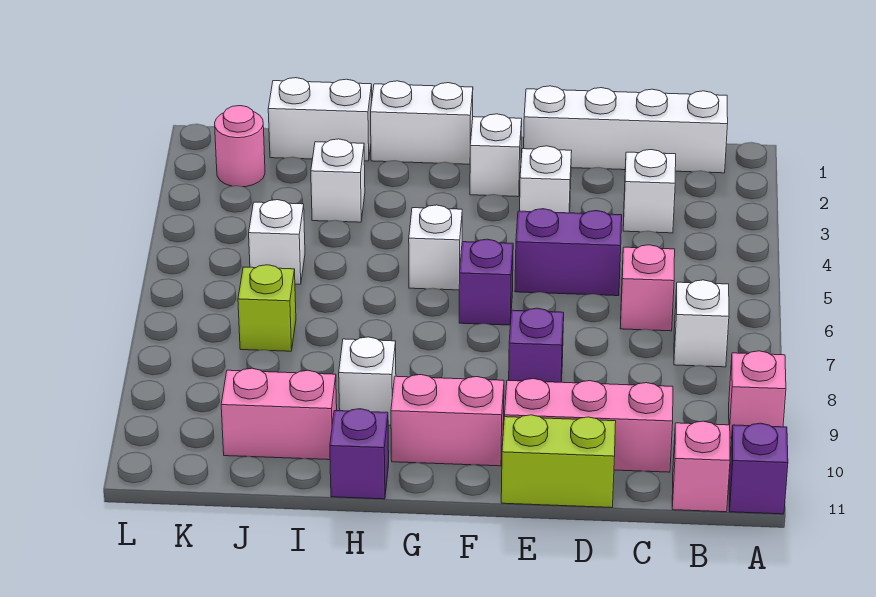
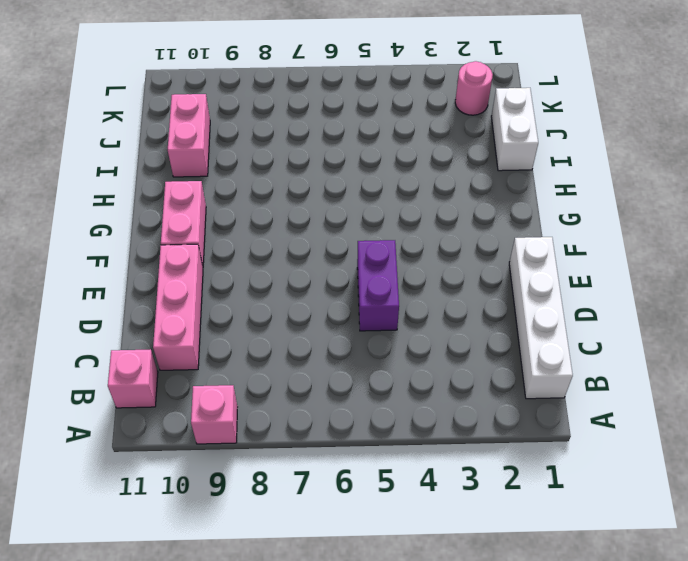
none -> purple brick A11 level 1
none -> white brick B7 level 1
none -> white brick C3 level 1

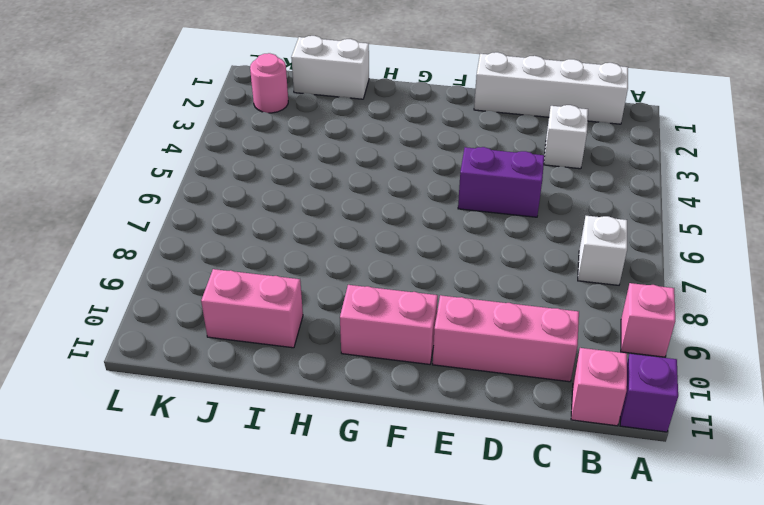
none -> pink brick C6 level 1
none -> lime brick D11:E11 level 1
none -> white brick E3 level 1

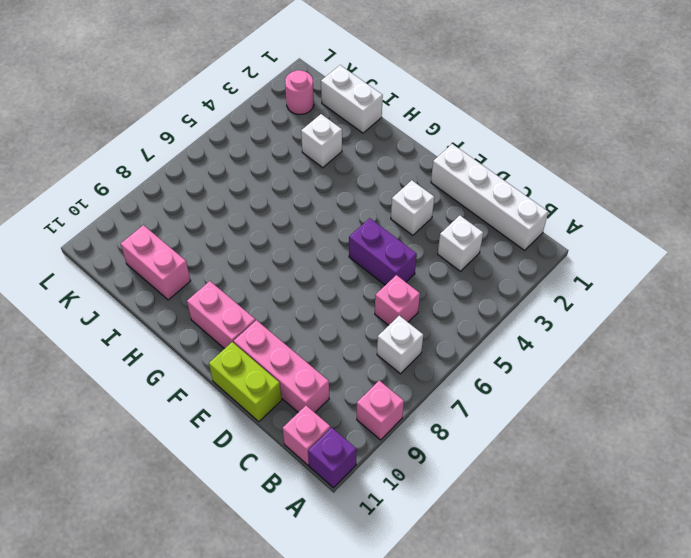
none -> purple brick E8 level 1
none -> white brick F2 level 1
none -> purple brick F6 level 1

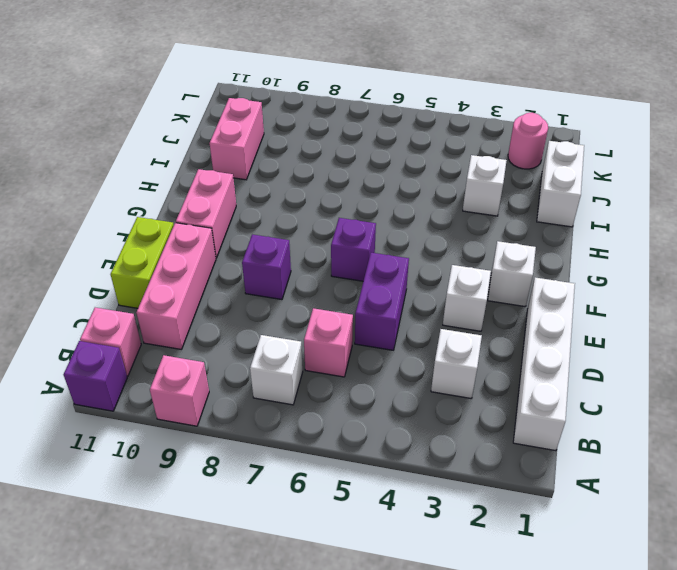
none -> white brick G1:H1 level 1
none -> white brick G5 level 1
none -> white brick H9 level 1

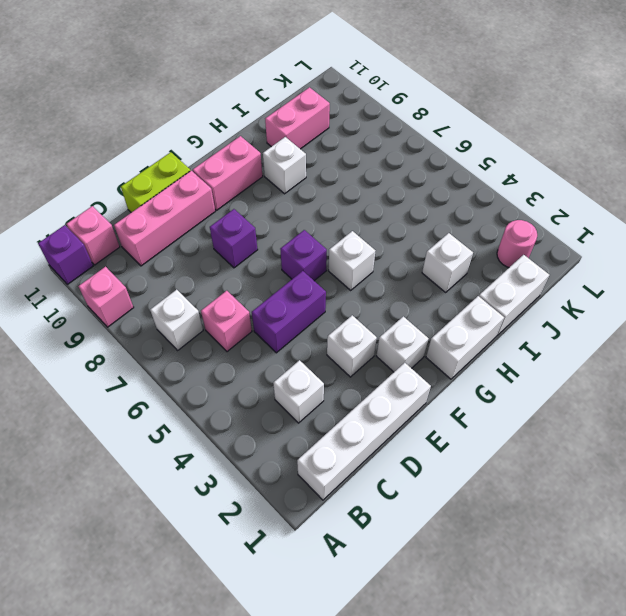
none -> purple brick H11 level 1
none -> white brick J5 level 1
none -> lime brick J7 level 1

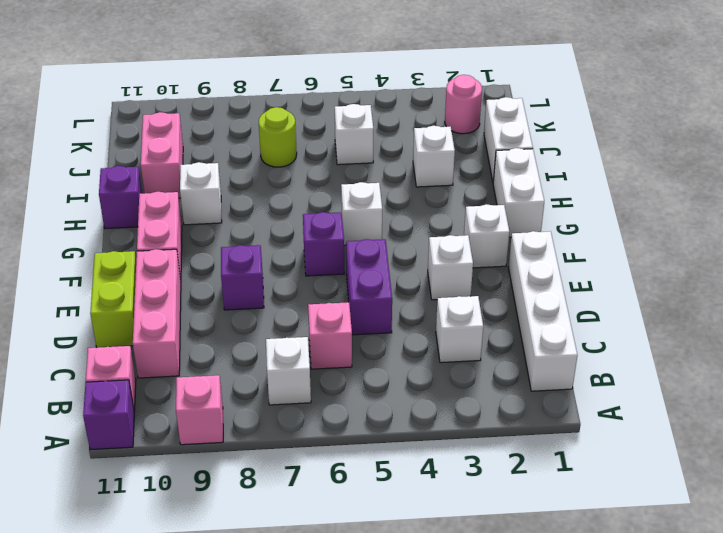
lime round brick J7 level 1 -> lime brick J7 level 1

